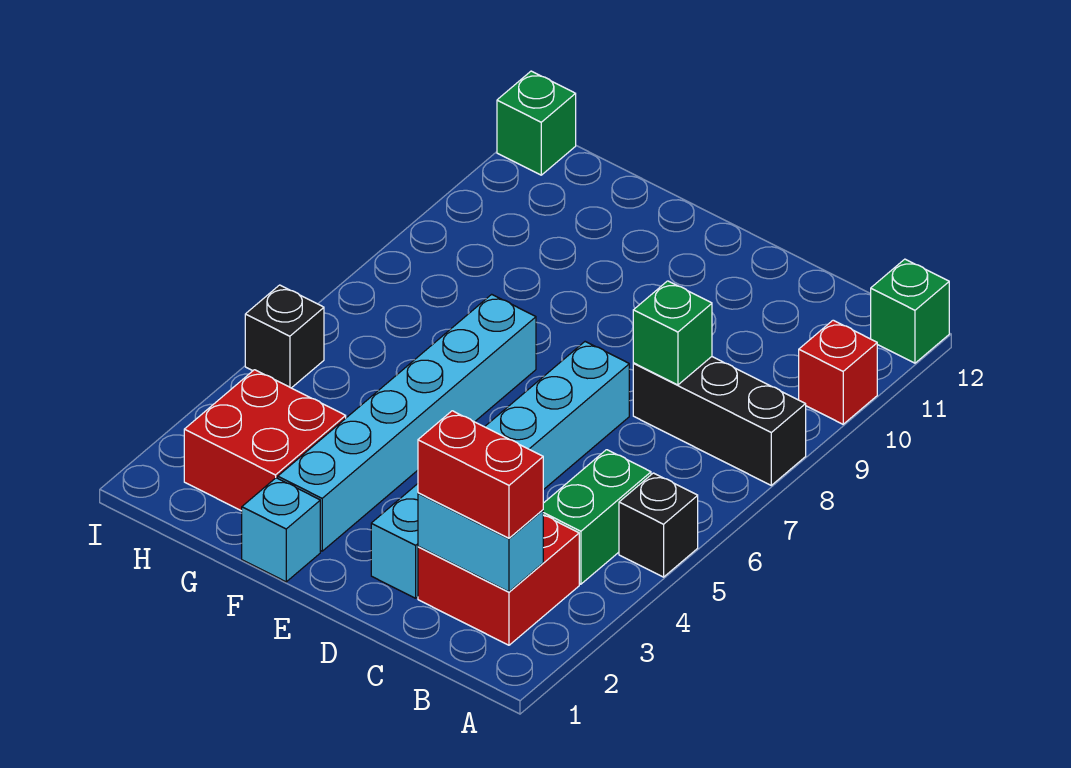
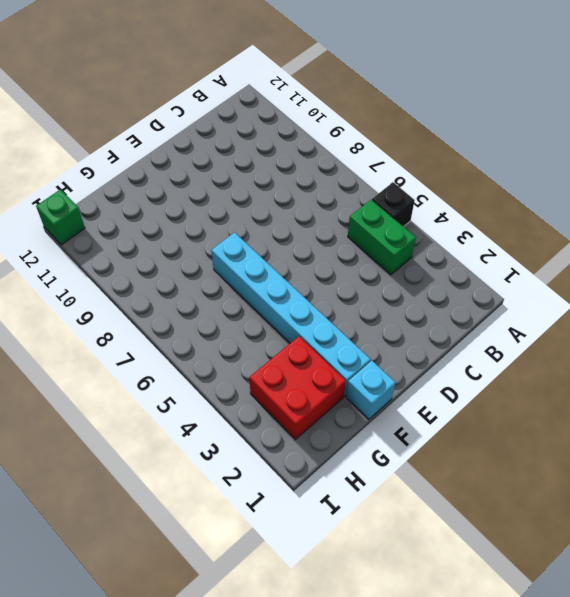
none -> black brick A8:C8 level 1
none -> red brick A10 level 1
none -> green brick A12 level 1

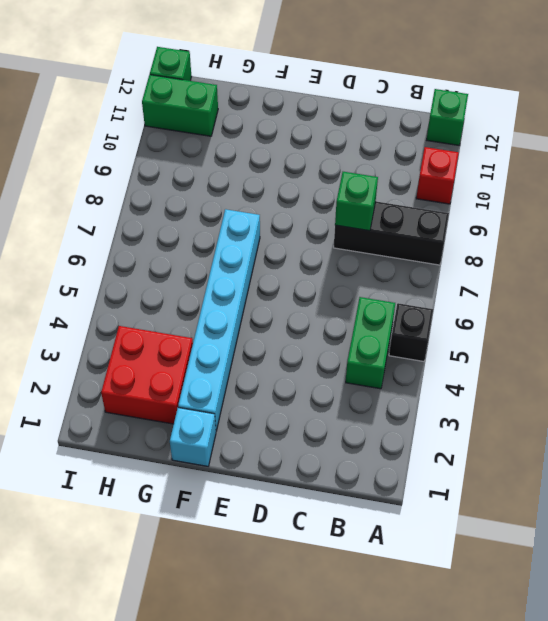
green brick H11:I11 level 1 -> none
none -> red brick B2:C3 level 1
none -> cyan brick D2:D7 level 1
none -> black brick I5 level 1

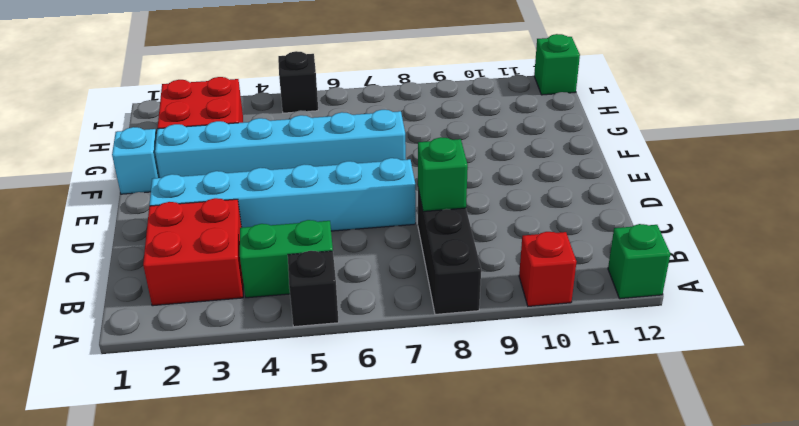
none -> cyan brick B2:C2 level 2
none -> red brick B2:C2 level 3

